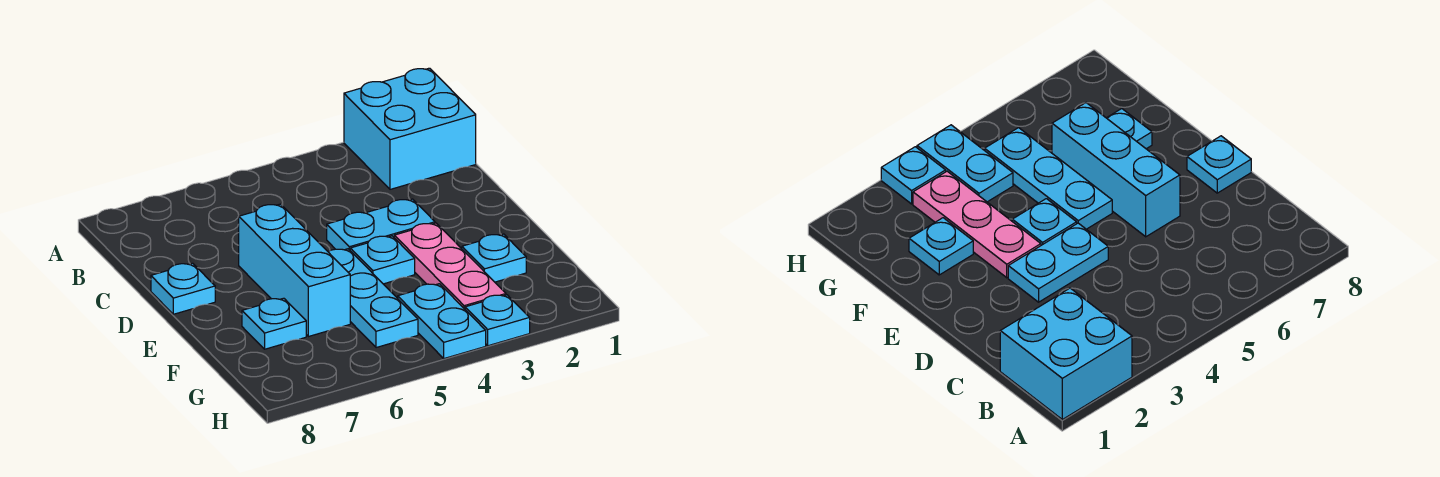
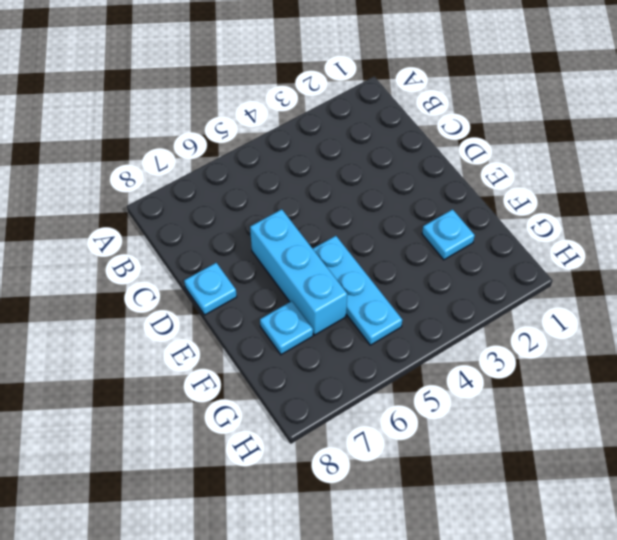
none -> cyan brick A1:B2 level 1
none -> cyan plate D3:D4 level 1

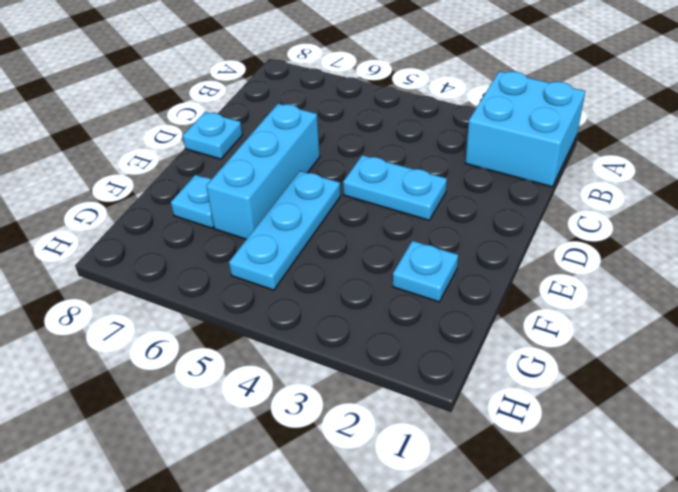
none -> pink plate E3:G3 level 1
none -> cyan plate E4 level 1

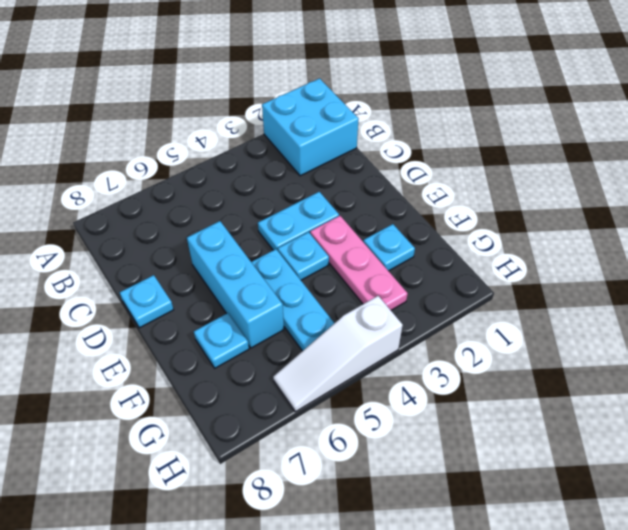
white slope H4:H6 level 1 top 4 -> cyan plate G4:H4 level 1
none -> cyan plate H3 level 1

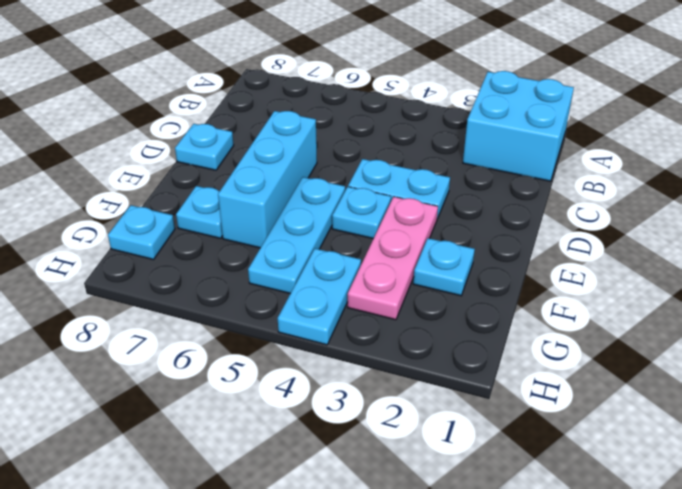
cyan plate G8 level 1 -> cyan plate H3 level 1

